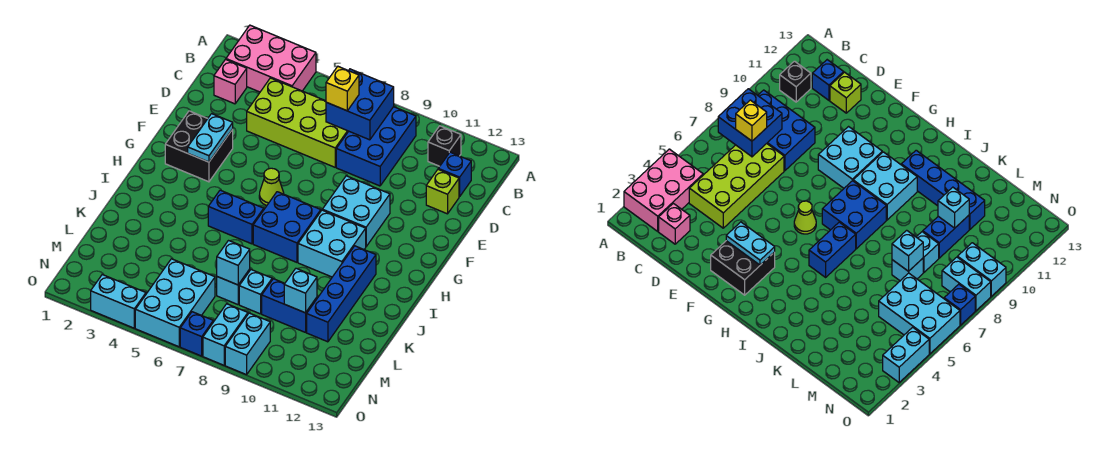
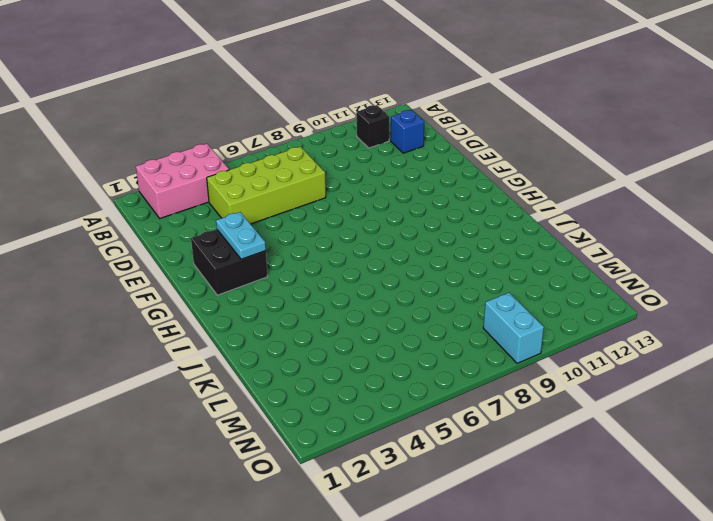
none -> blue brick B8:D9 level 1
none -> pink brick C2 level 1
none -> lime brick D12 level 1

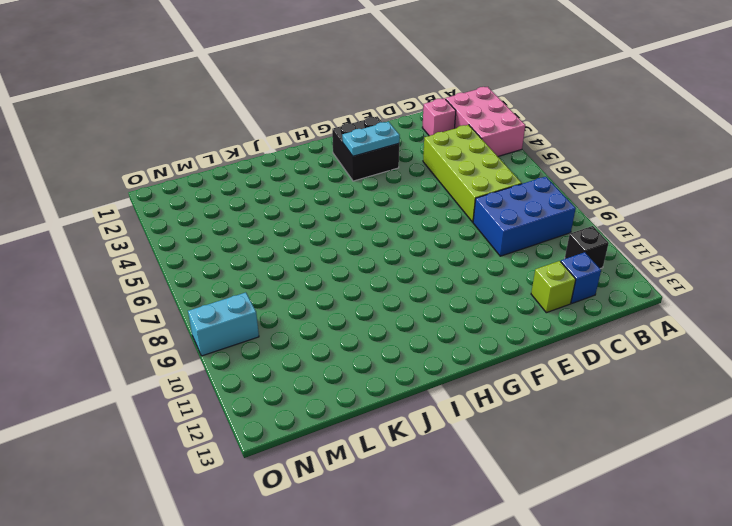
none -> cyan brick F9:G10 level 1
none -> lime cone G6 level 1
none -> blue brick H7:I8 level 1

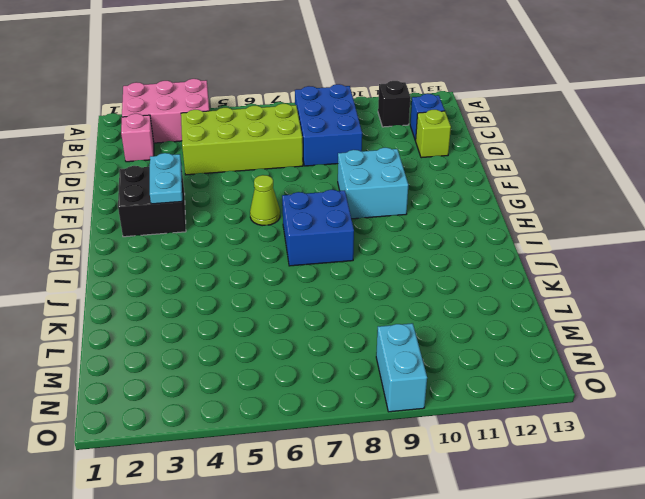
none -> cyan brick H9:I10 level 1
none -> blue brick I5:I6 level 1
none -> blue brick I11:L11 level 1

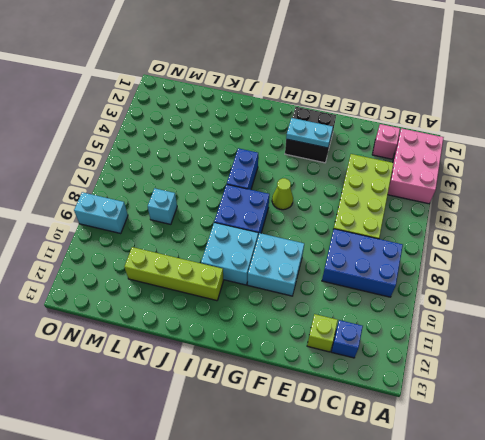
lime brick I11:L11 level 1 -> blue brick I11:L11 level 1
none -> black brick B11 level 1
none -> cyan brick L7 level 1
none -> blue brick L9:L10 level 1

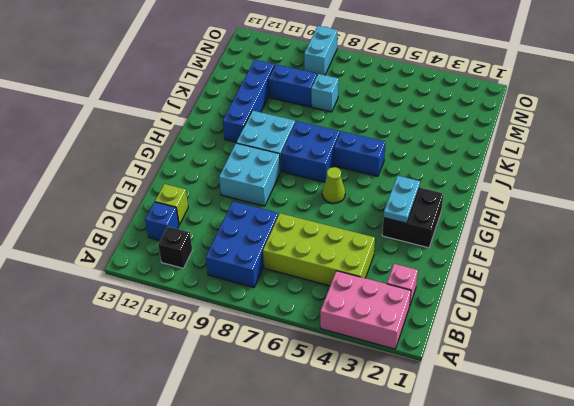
none -> cyan brick L7 level 1
none -> cyan brick M5:O6 level 1
none -> cyan brick N8:O8 level 1

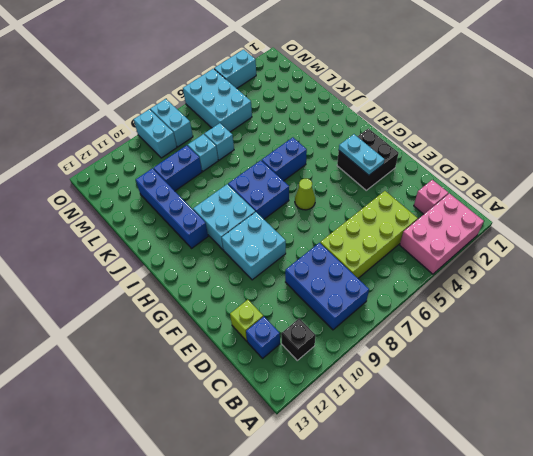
none -> blue brick O7 level 1
none -> blue brick B7:C8 level 2
none -> cyan brick L7 level 2

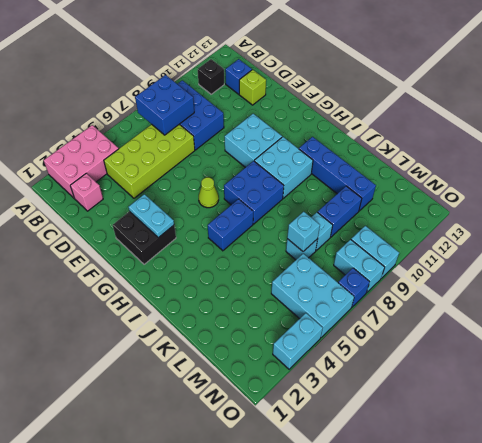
none -> cyan brick L10 level 2
none -> yellow brick C7 level 3

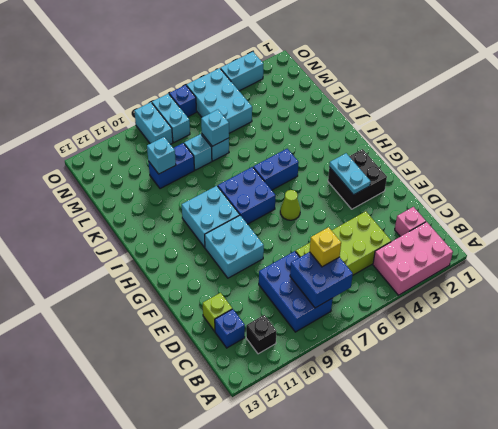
none -> blue brick I11:L11 level 1

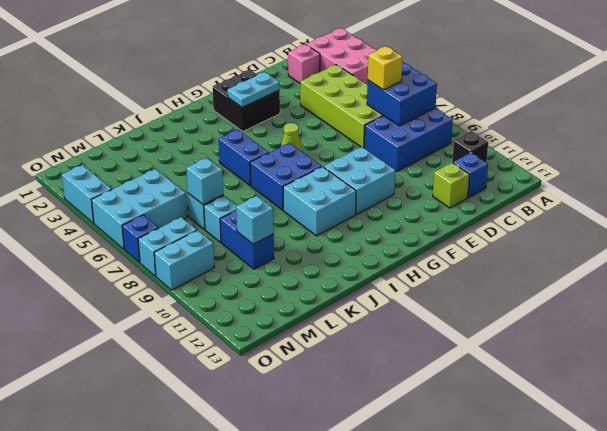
none -> blue brick I11:L11 level 1

